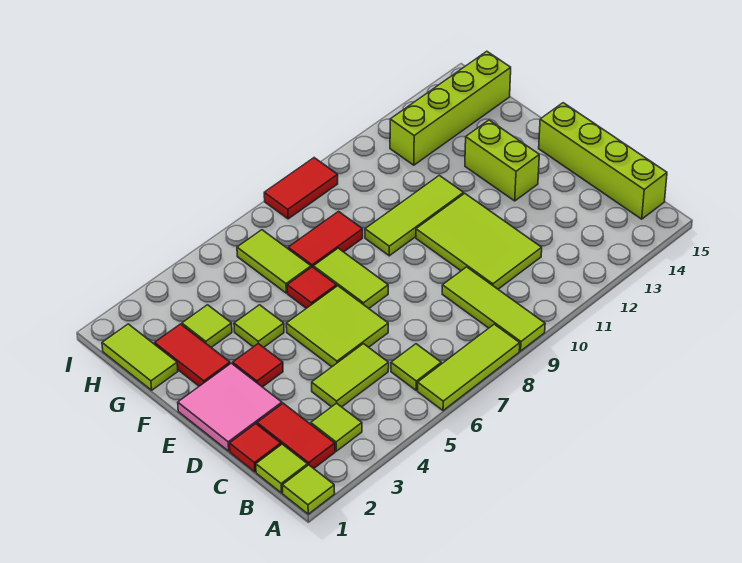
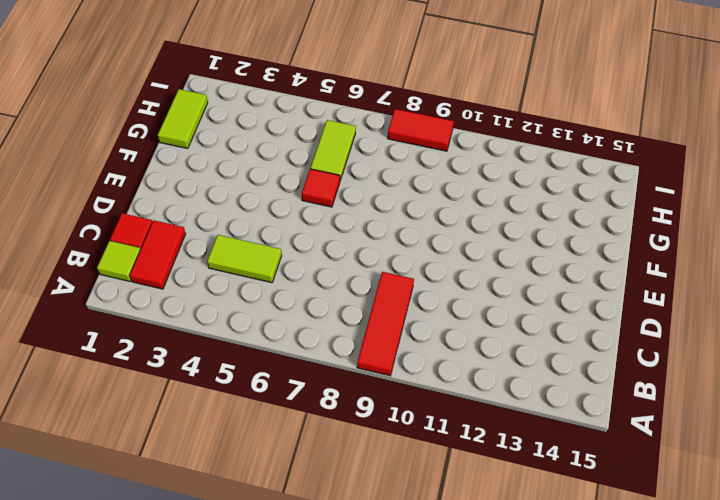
red tile A9:C9 level 1 -> lime tile A9:C9 level 1
none -> lime tile A1 level 1
none -> lime tile A6:A8 level 1
none -> lime tile B3 level 1

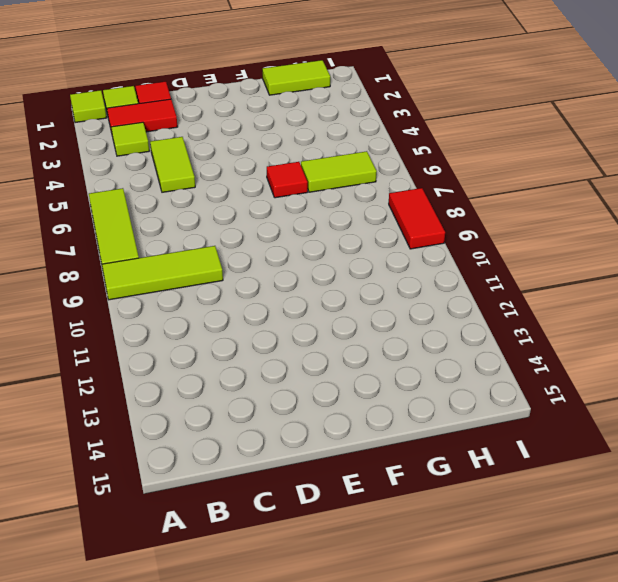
none -> lime tile B6 level 1
none -> lime brick B15:E15 level 1
none -> lime tile C10:E11 level 1

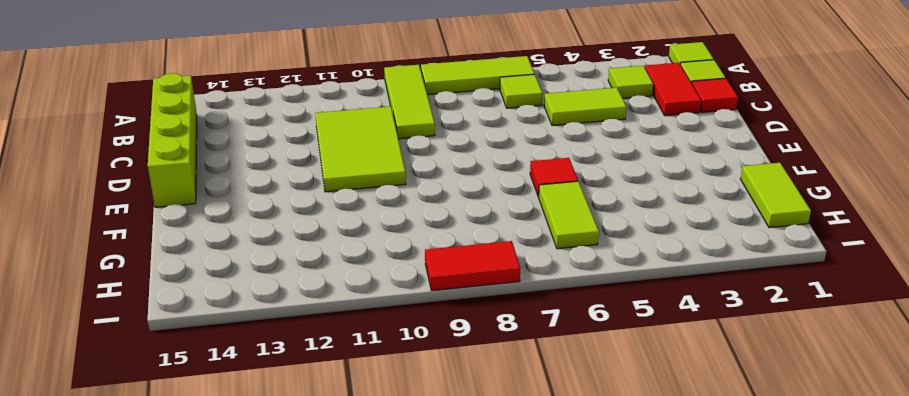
none -> pink tile D1:E2 level 1
none -> lime tile D5:E6 level 1
none -> red tile E3 level 1

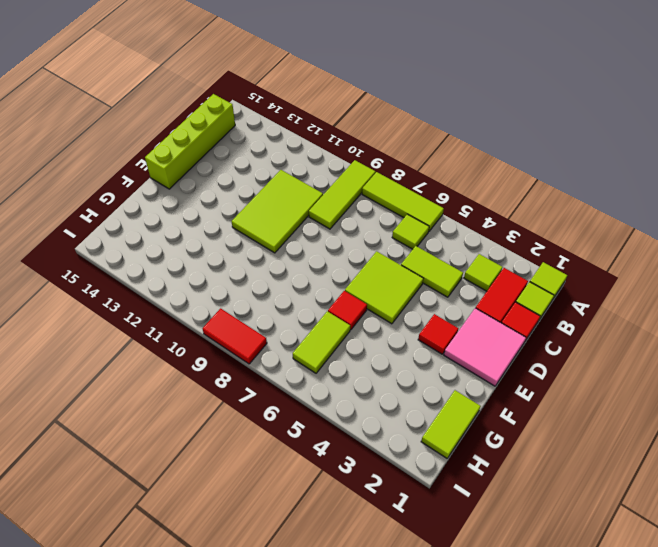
none -> lime tile E7:F7 level 1
none -> lime brick E13:F13 level 1
none -> red tile F2:G2 level 1

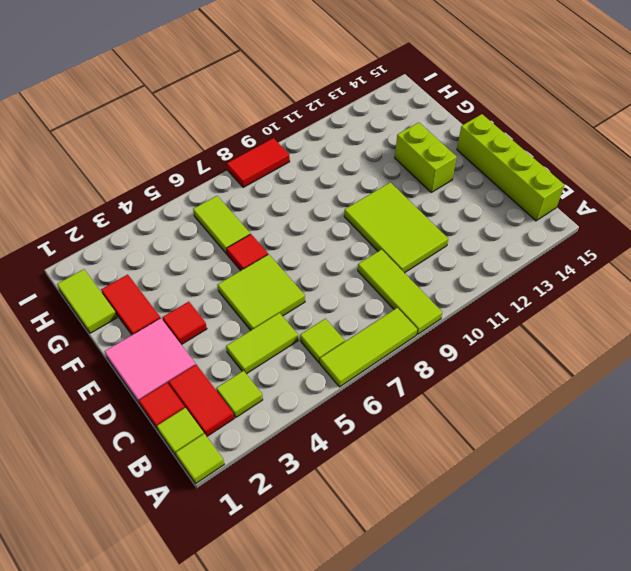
none -> lime tile E7:F7 level 1
none -> lime tile F4 level 1
none -> lime tile F9:F11 level 1

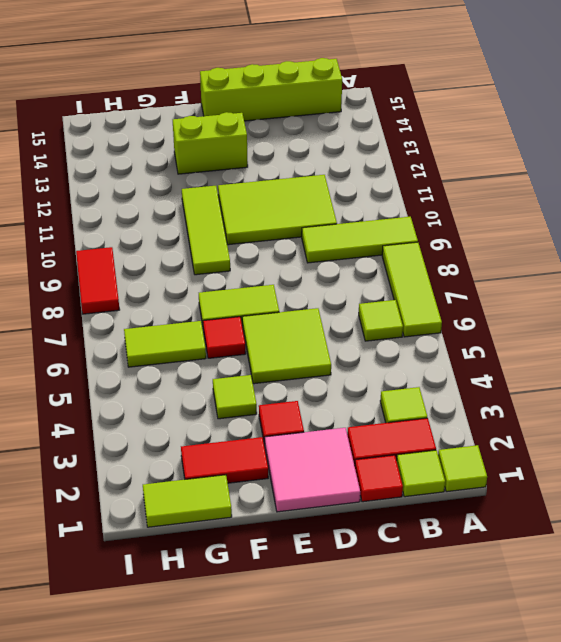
none -> lime tile C4:C5 level 1
none -> lime tile G3 level 1
none -> red tile G7:G8 level 1

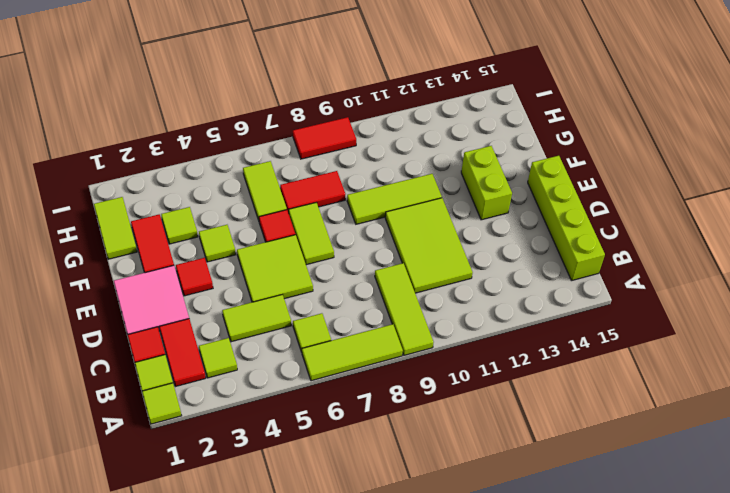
none -> lime brick H12:H15 level 1

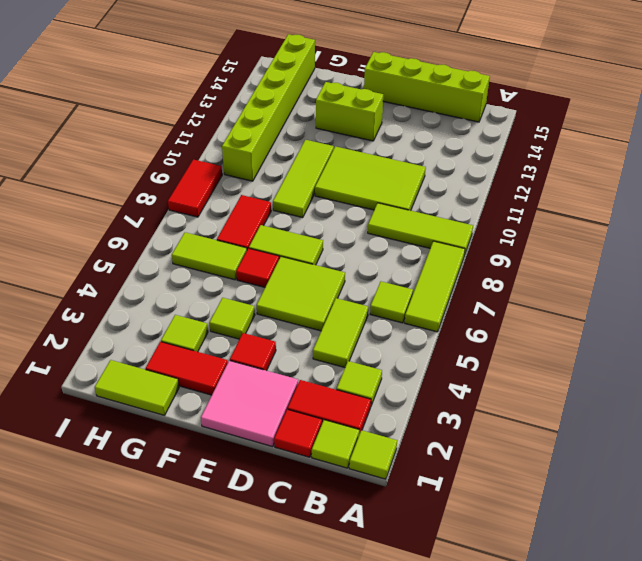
lime brick H10:H15 level 1 -> lime brick H12:H15 level 1

